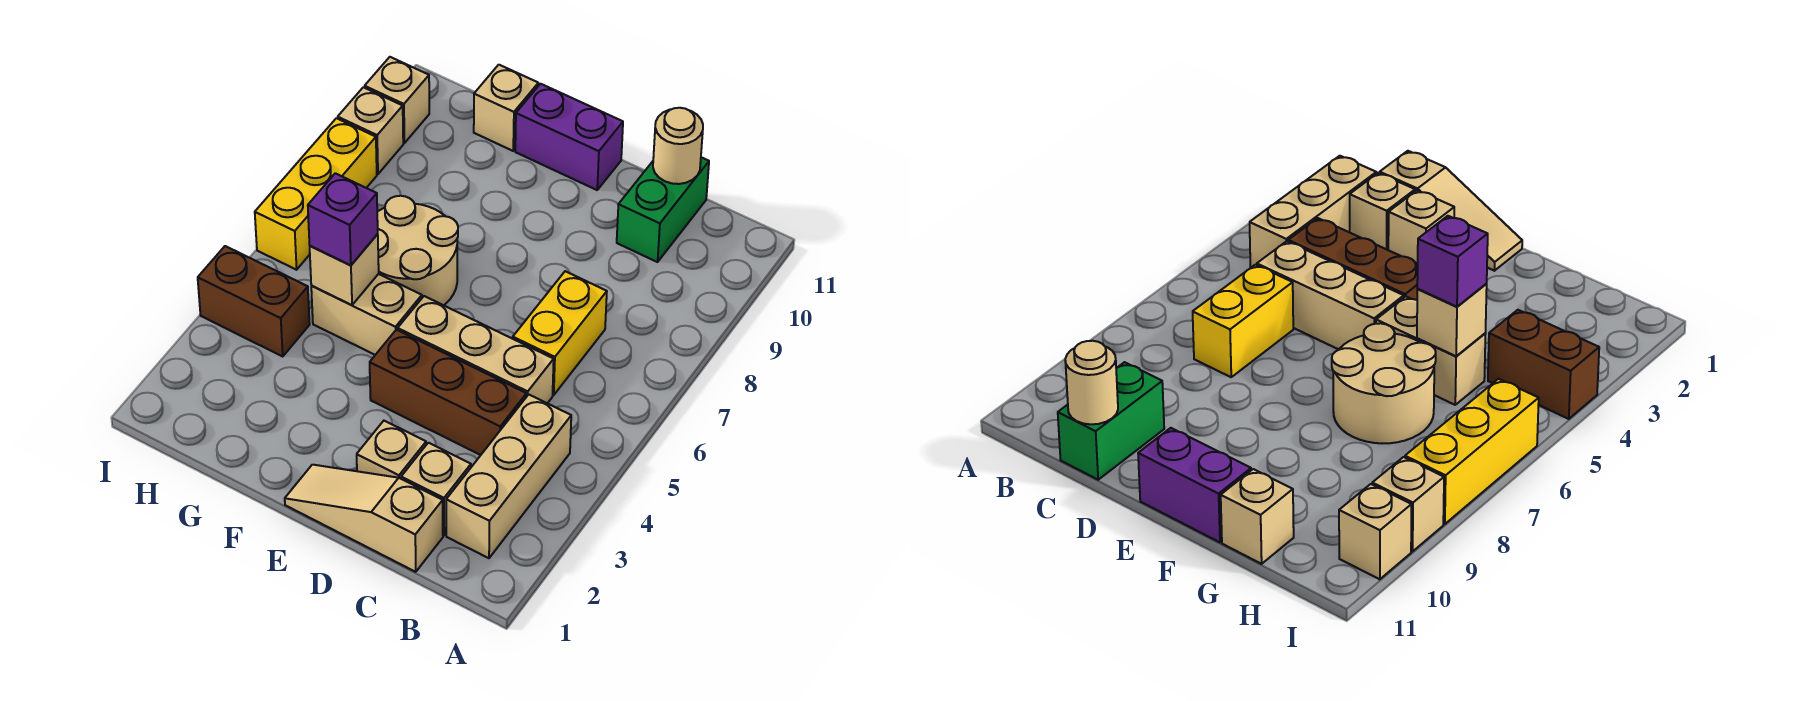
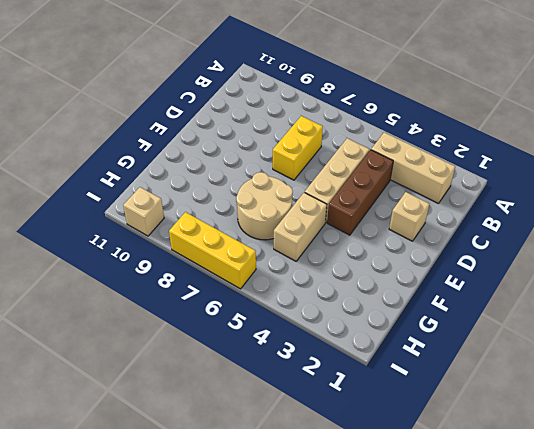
yellow brick C7:D7 level 1 -> yellow brick C6:C7 level 1
none -> tan slope C1:E1 level 1 top C
none -> tan brick C2 level 1
none -> green brick C10:C11 level 1

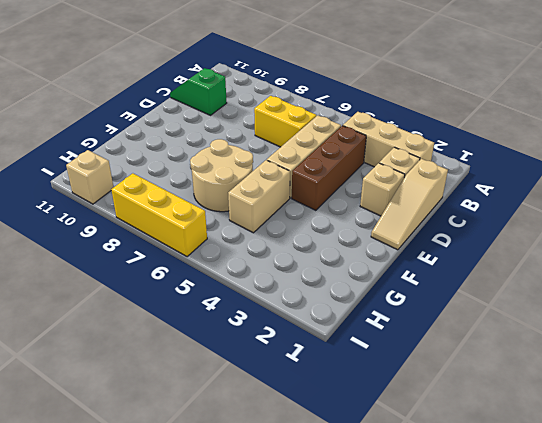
green slope C10:C11 level 1 top 10 -> green brick C10:C11 level 1
none -> purple brick E11:F11 level 1
none -> tan brick G11 level 1
none -> brown brick H4:I4 level 1

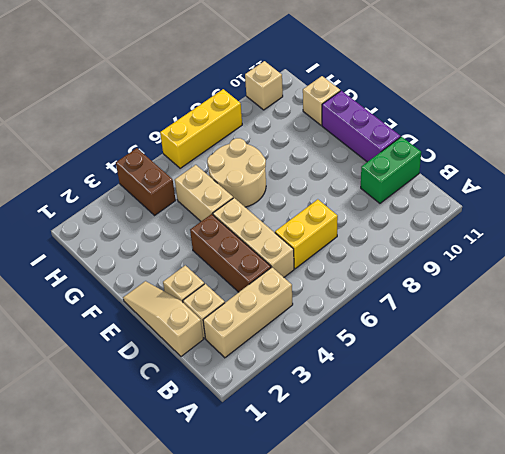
purple brick D11:F11 level 1 -> purple brick E11:F11 level 1
none -> tan brick I9 level 1
none -> tan round brick C11 level 2
none -> tan brick G5 level 2

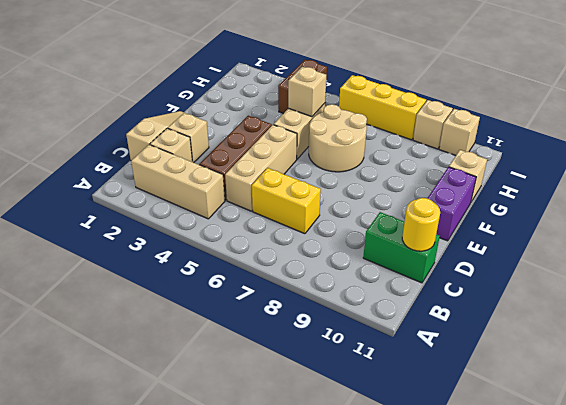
yellow round brick C11 level 2 -> tan round brick C11 level 2
none -> purple brick G5 level 3

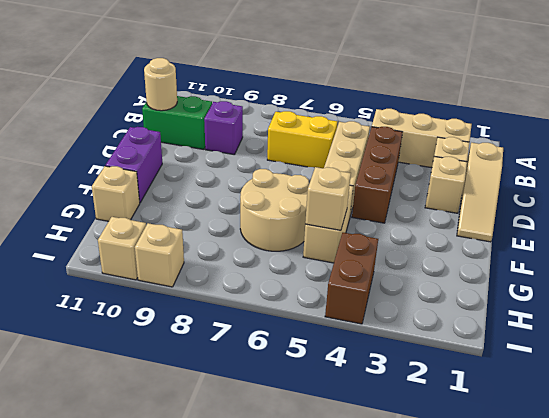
purple brick C9 level 1 -> purple brick G5 level 3
none -> yellow brick I6:I8 level 1

